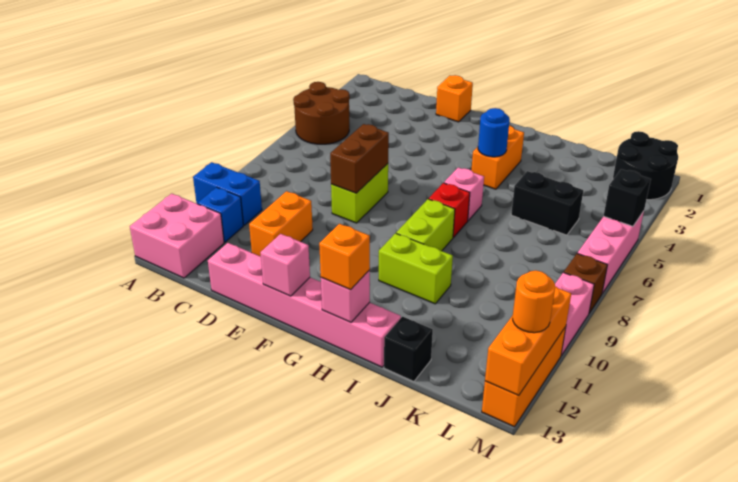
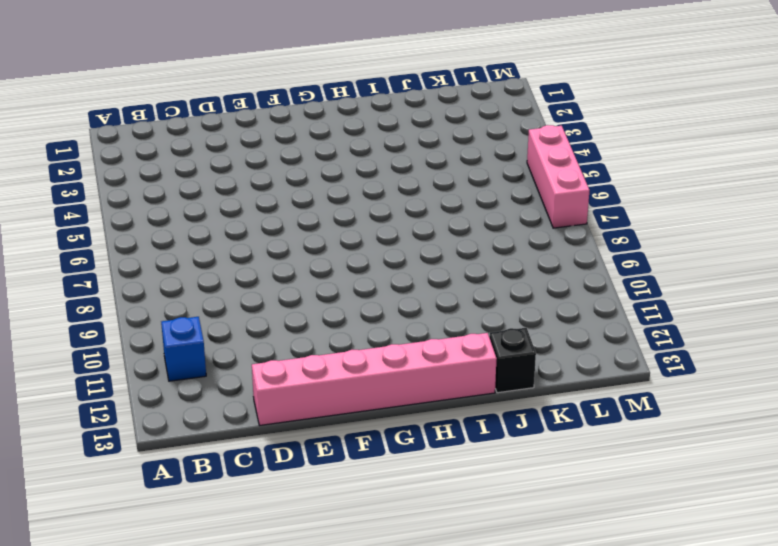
none -> brown round brick A4:B5 level 1
none -> blue brick A10:B10 level 1
none -> pink brick A12:B13 level 1

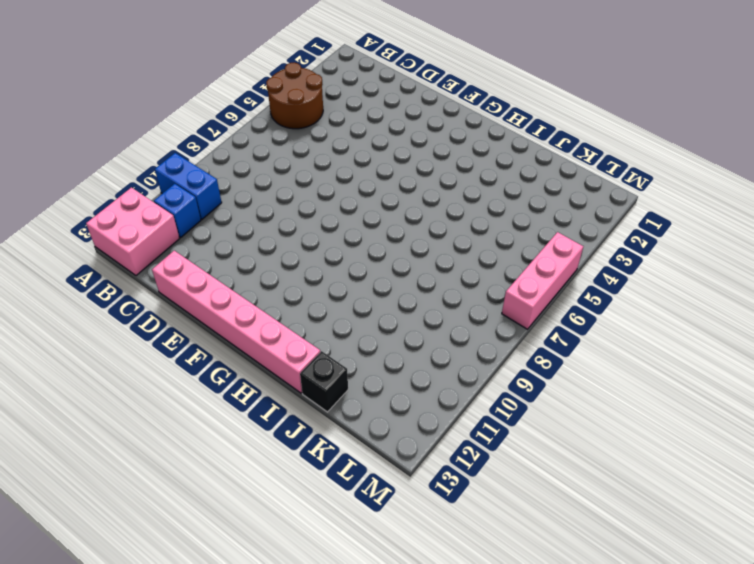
none -> orange brick D10:D11 level 1
none -> orange brick E1 level 1
none -> lime brick E7:E8 level 1

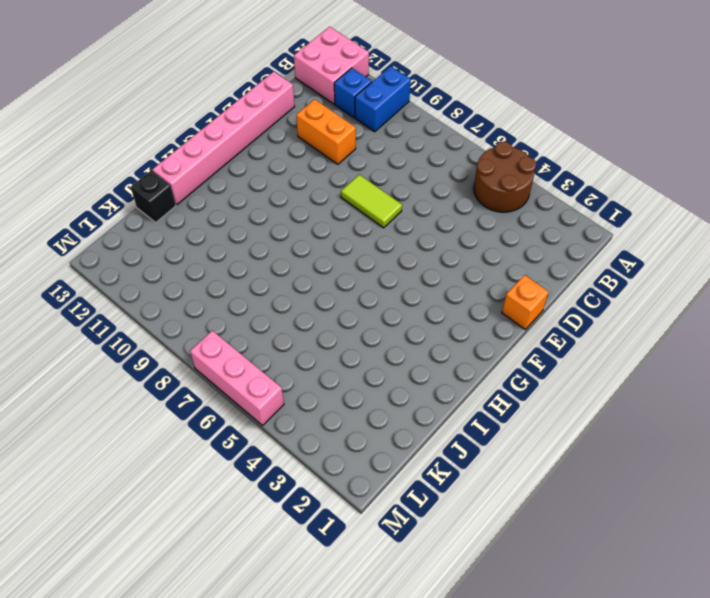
lime tile E7:E8 level 1 -> lime brick E7:E8 level 1
none -> orange brick H3:H4 level 1
none -> pink brick H6 level 1
none -> red brick H7 level 1

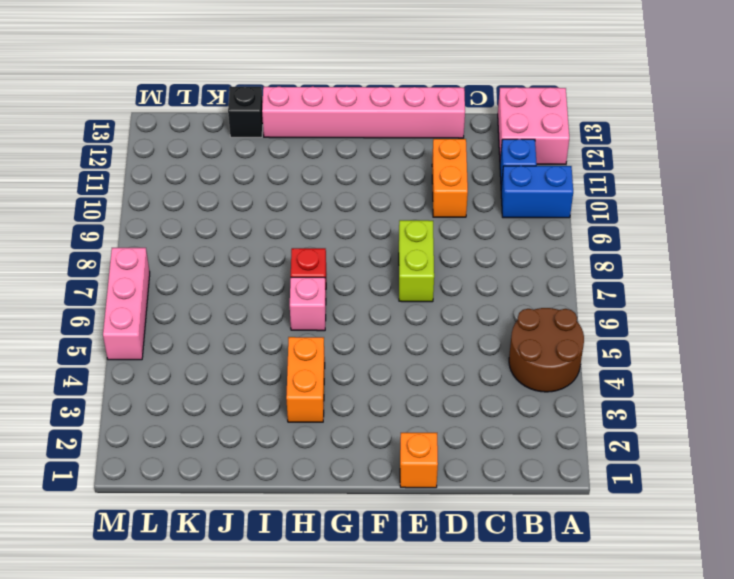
none -> lime brick H8:H9 level 1
none -> lime brick H10:I10 level 1
none -> black brick J5:K5 level 1

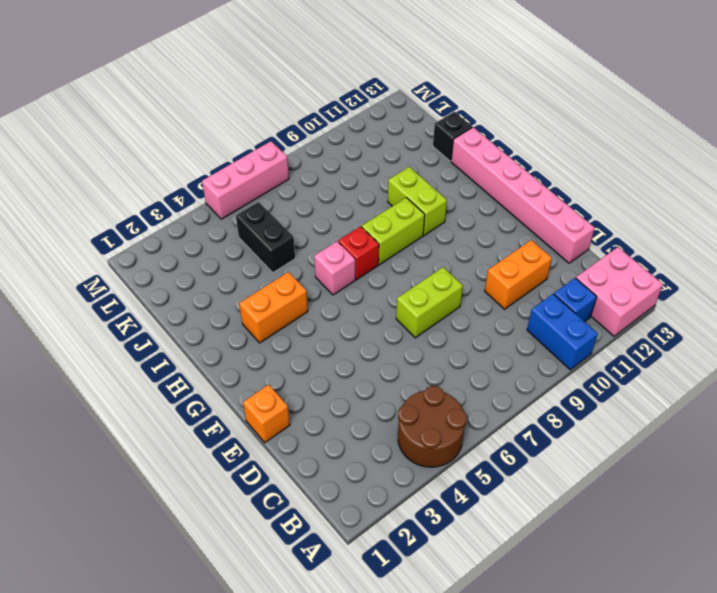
none -> black round brick L1:M2 level 1
none -> brown brick M8 level 1
none -> pink brick M9:M10 level 1

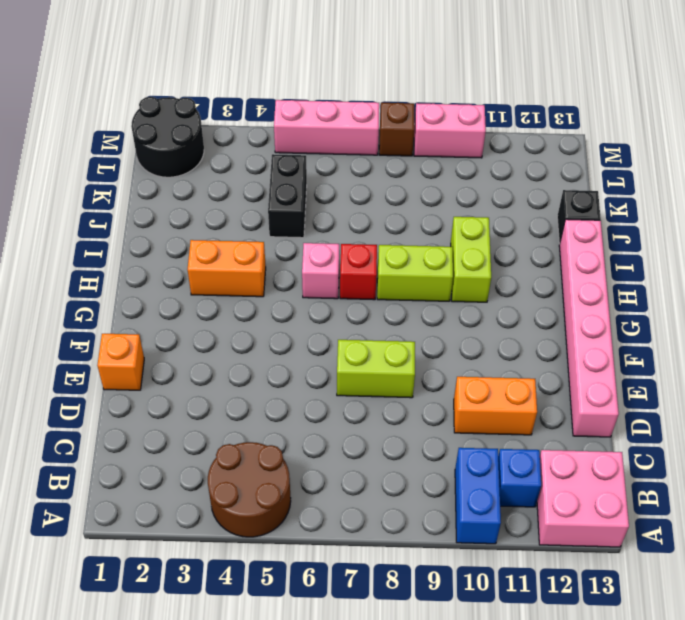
none -> orange brick M11:M13 level 1
none -> brown brick E7:E8 level 2
none -> pink brick F13 level 2

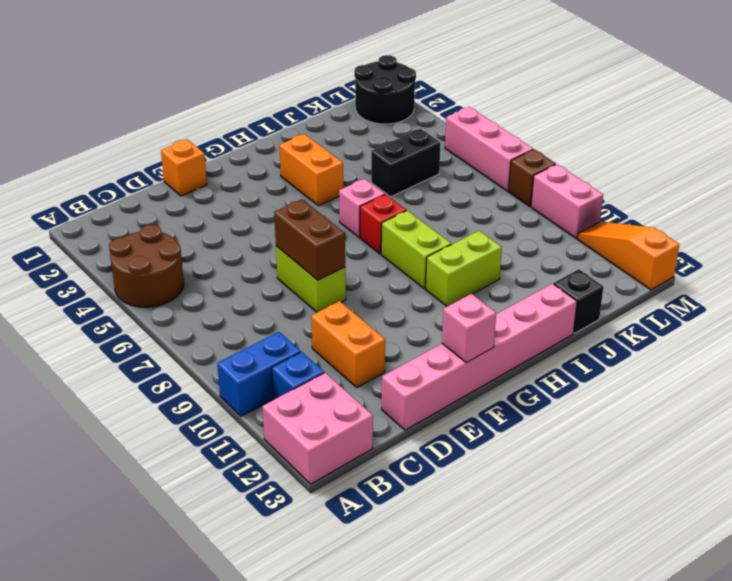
orange slope M11:M13 level 1 top 13 -> orange brick M11:M13 level 1
none -> blue round brick H4 level 2
none -> pink brick H13 level 2
none -> black brick M5 level 2

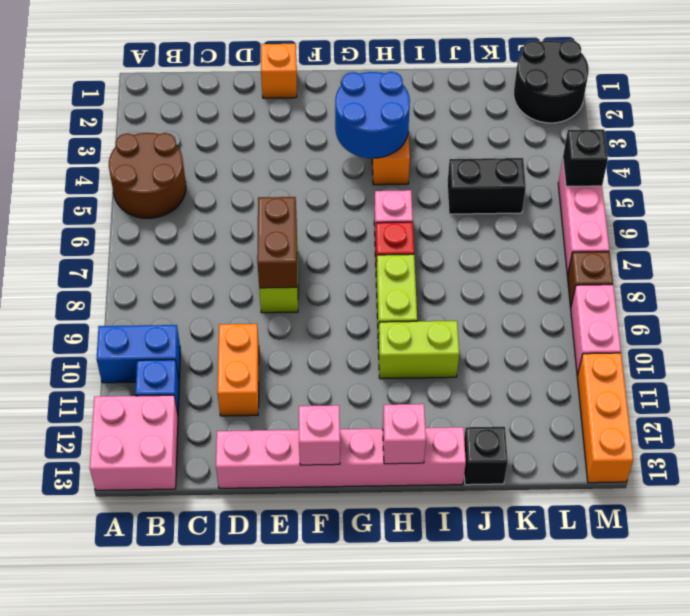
blue round brick G3:H4 level 2 -> blue round brick H4 level 2
none -> orange brick M11:M13 level 2
none -> orange brick H13 level 3
none -> orange round brick M12 level 3

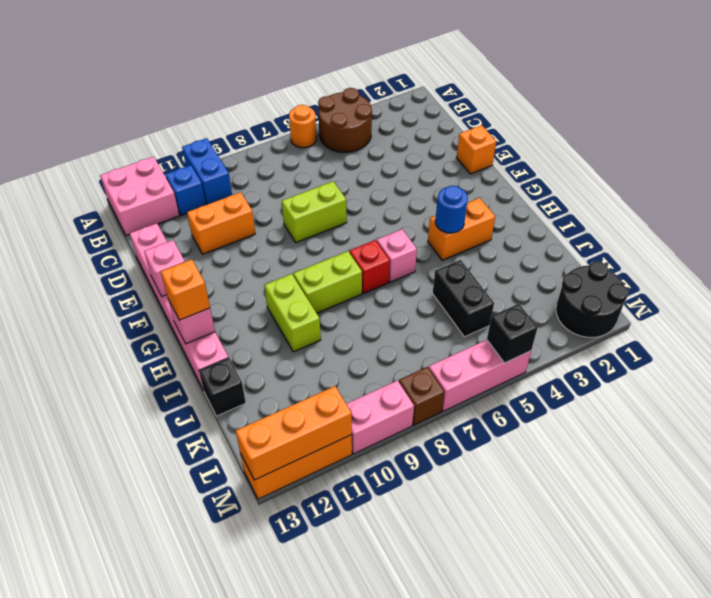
orange round brick A6 level 1 -> orange round brick M12 level 3
none -> brown brick E7:E8 level 2

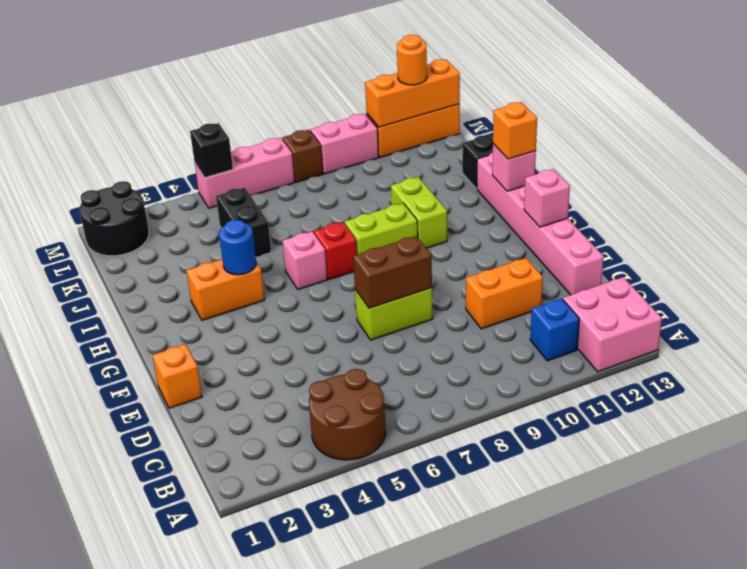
none -> blue brick A10:B10 level 1

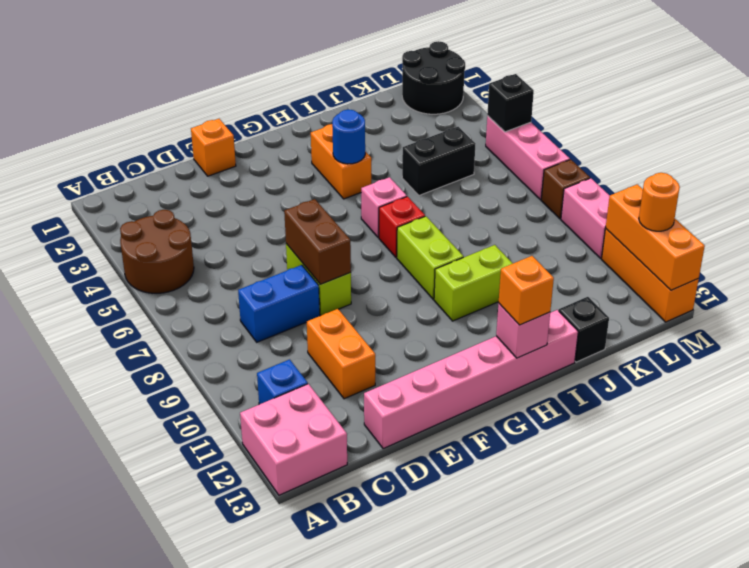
blue brick C8:D8 level 1 -> blue brick A10:B10 level 1
none -> pink brick F13 level 2

